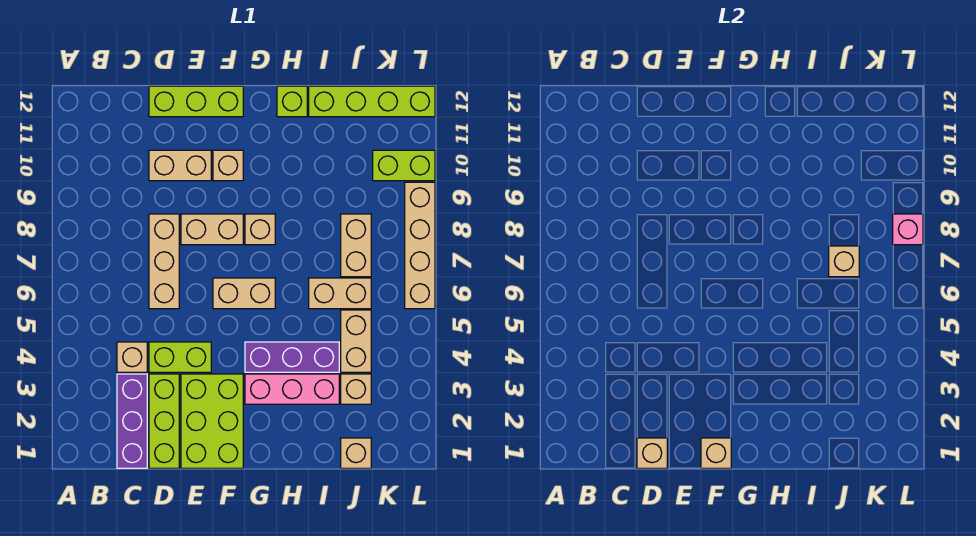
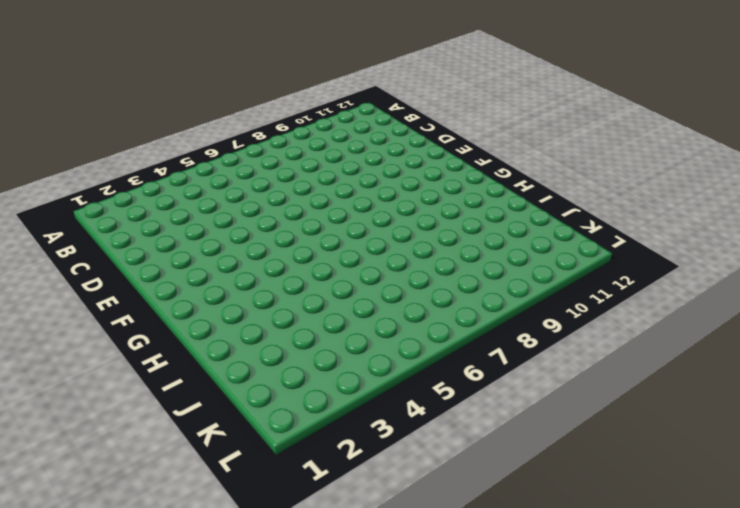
none -> purple brick C1:C3 level 1
none -> tan brick C4 level 1
none -> lime brick D1:D3 level 1

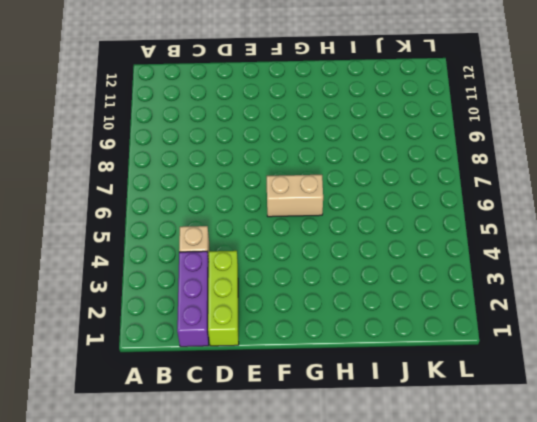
none -> lime brick D4:E4 level 1
none -> tan brick D6:D8 level 1
none -> tan brick D10:E10 level 1

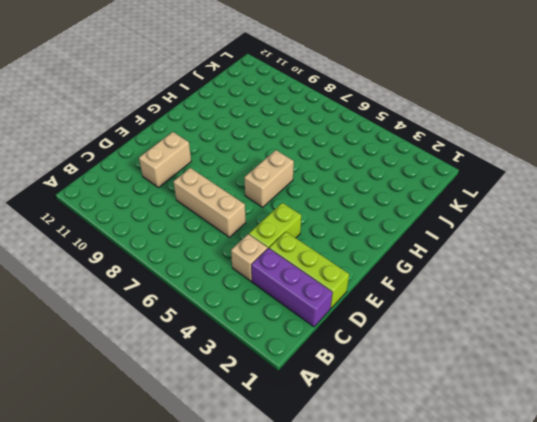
none -> lime brick D12:F12 level 1
none -> lime brick E1:F3 level 1
none -> tan brick E8:F8 level 1

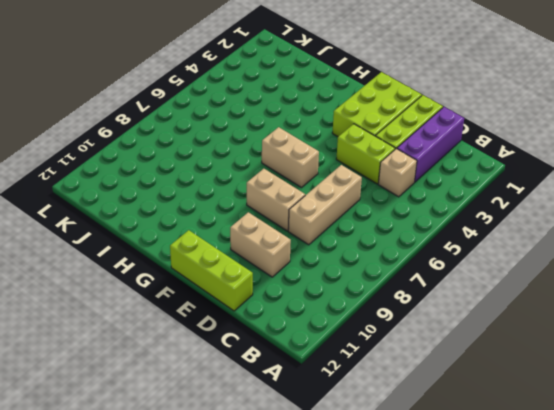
none -> tan brick F10 level 1
none -> pink brick G3:I3 level 1
none -> purple brick G4:I4 level 1

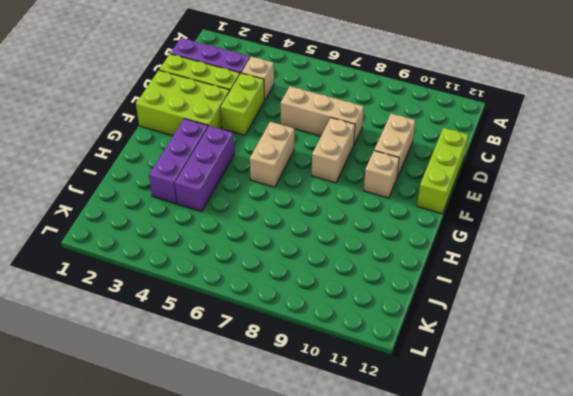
purple brick G3:I3 level 1 -> pink brick G3:I3 level 1
none -> tan brick G8 level 1
none -> lime brick H12 level 1
none -> tan brick I6:J6 level 1

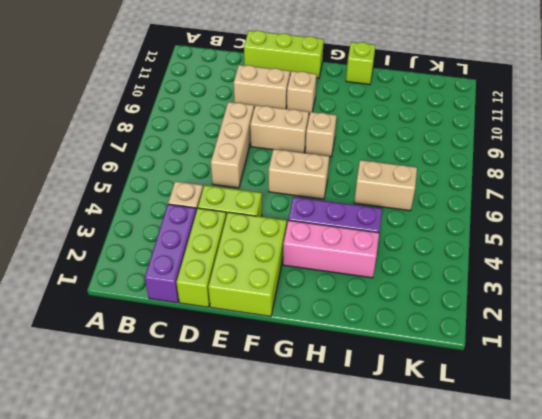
none -> lime brick I12:L12 level 1
none -> tan brick J1 level 1
none -> tan brick J3 level 1

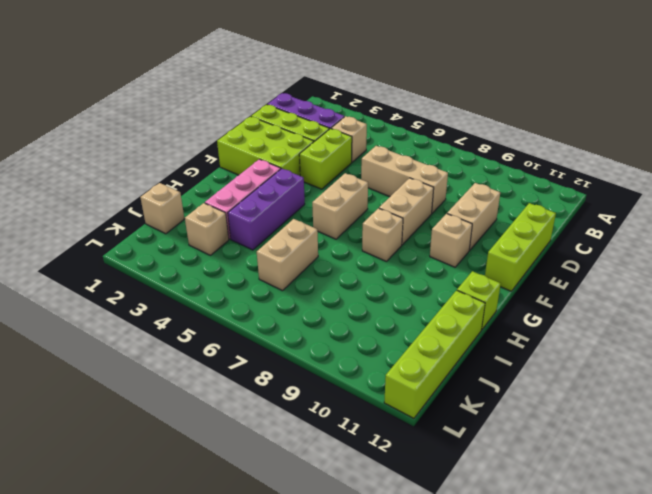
none -> tan brick J4:J5 level 1
none -> tan brick J7:J8 level 1
none -> lime brick K10:L10 level 1

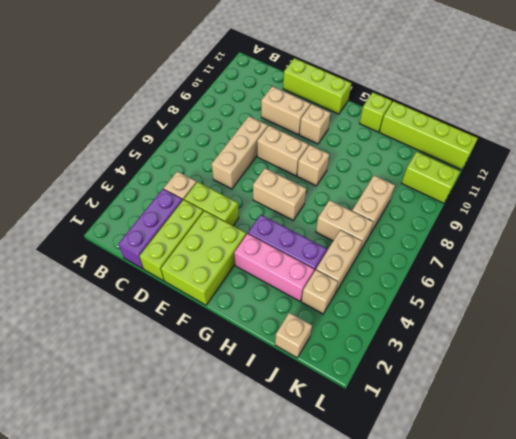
none -> tan brick L6:L9 level 1
none -> tan brick D1 level 2
none -> tan brick F1 level 2

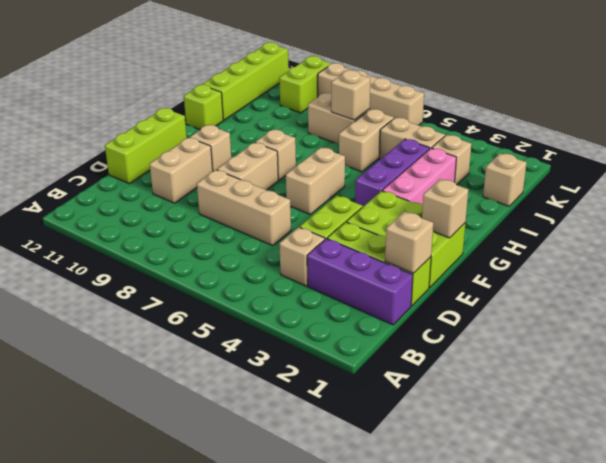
none -> pink brick L8 level 2

